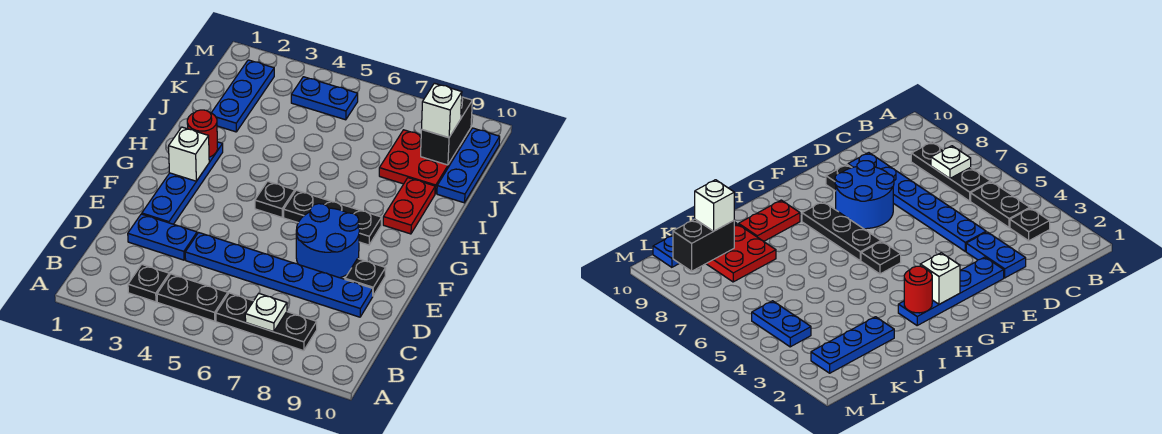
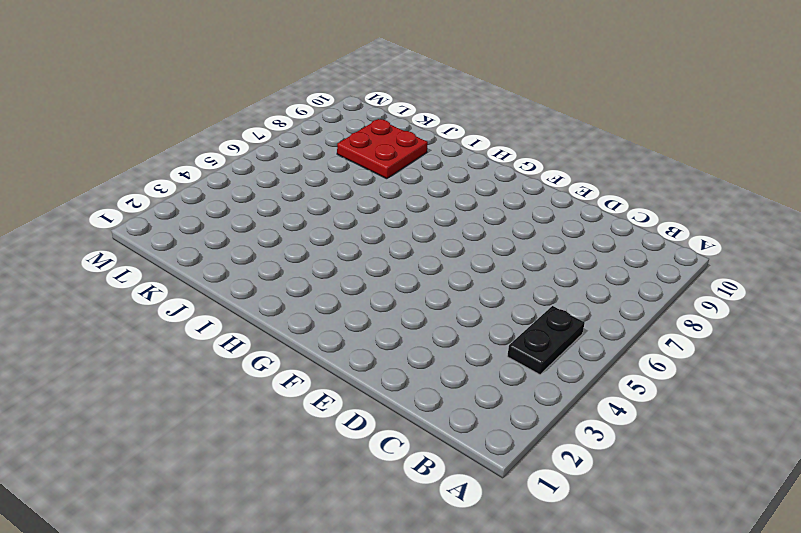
none -> black plate B3 level 1
none -> black plate B6:B8 level 1
none -> blue plate D2:D3 level 1

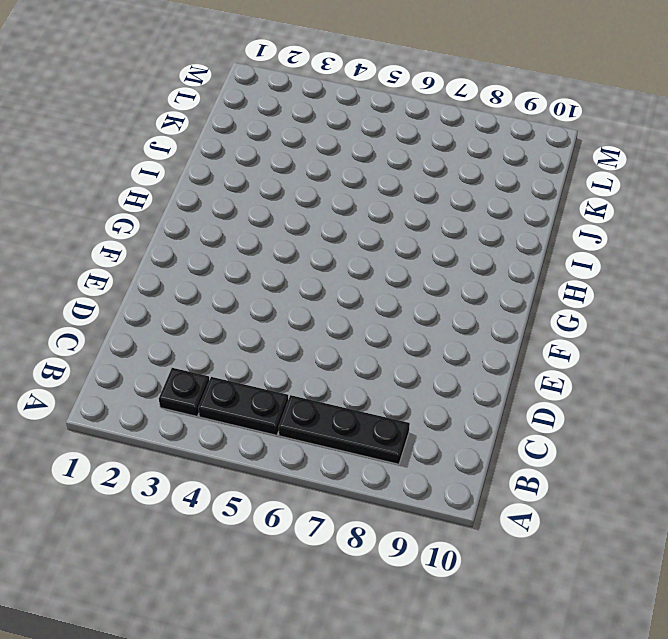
none -> blue plate D2:D3 level 1
none -> blue plate D4:D9 level 1
none -> blue plate E2:H2 level 1

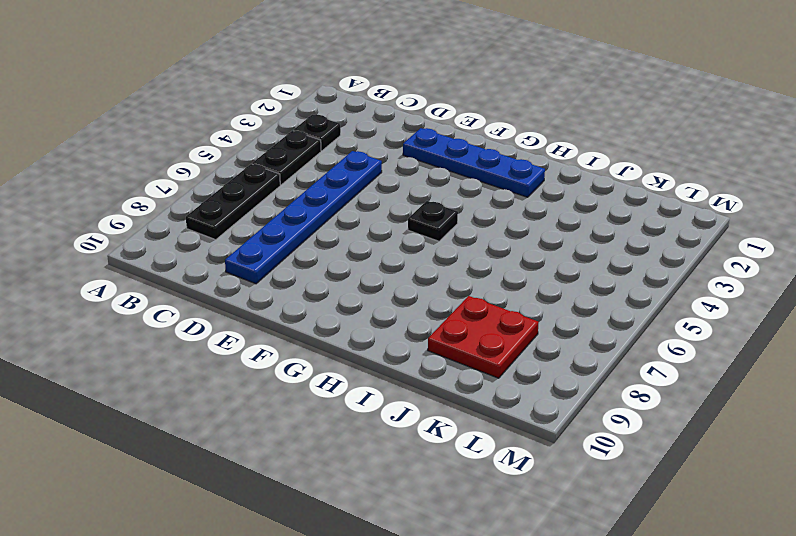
none -> blue plate D2:D3 level 1
none -> blue round brick E7:F8 level 1
none -> black plate E9 level 1

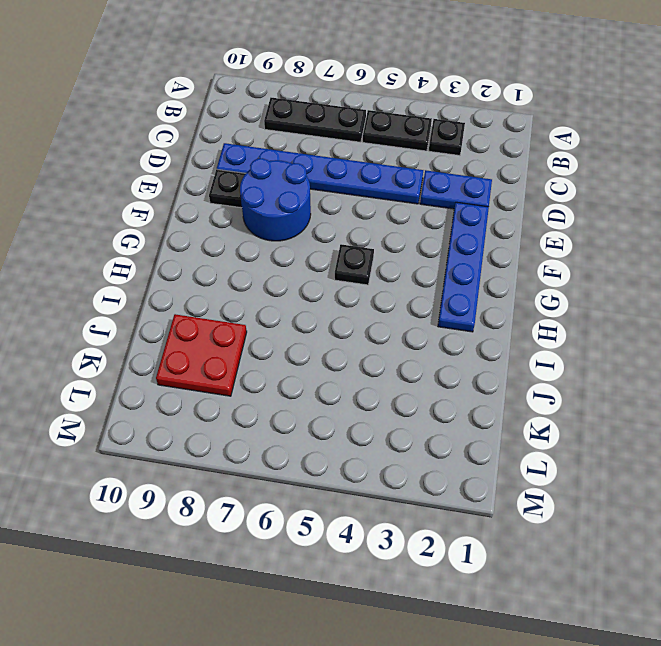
none -> black plate G6:G8 level 1
none -> red plate H9:I9 level 1
none -> blue plate J2:L2 level 1

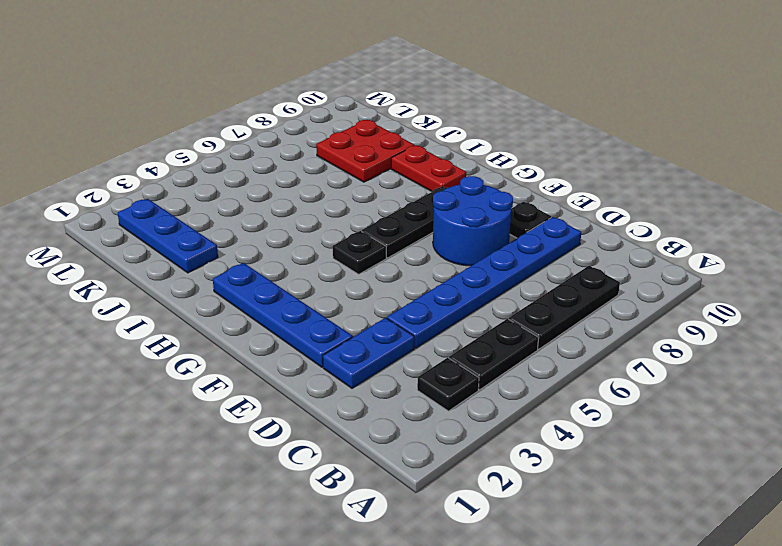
none -> blue plate J10:L10 level 1
none -> blue plate L4:L5 level 1
none -> white plate B7 level 2

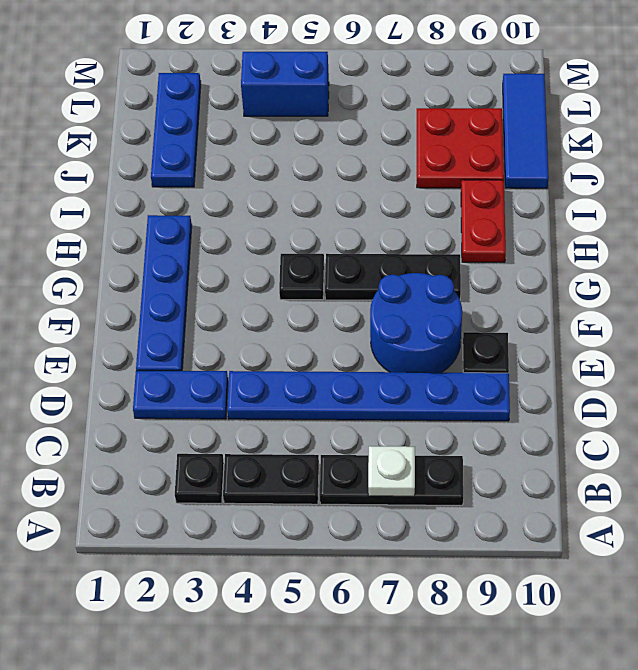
blue tile J10:L10 level 1 -> blue plate J10:L10 level 1
blue brick L4:L5 level 1 -> blue plate L4:L5 level 1
none -> white brick G2 level 2
none -> red round brick H2 level 2
none -> black brick K9:L9 level 2

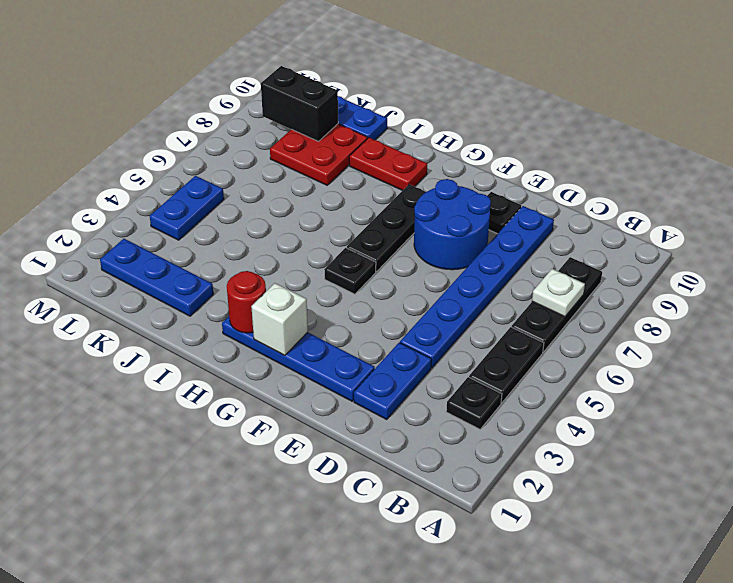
none -> white brick K9 level 3

